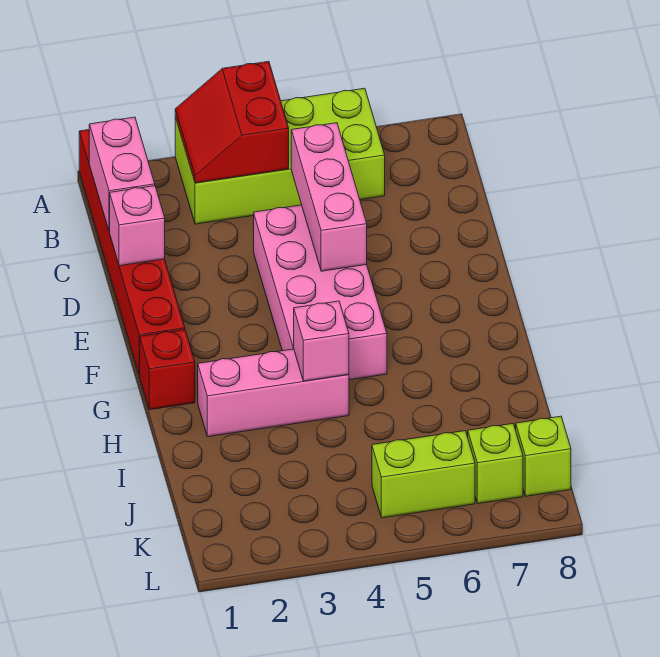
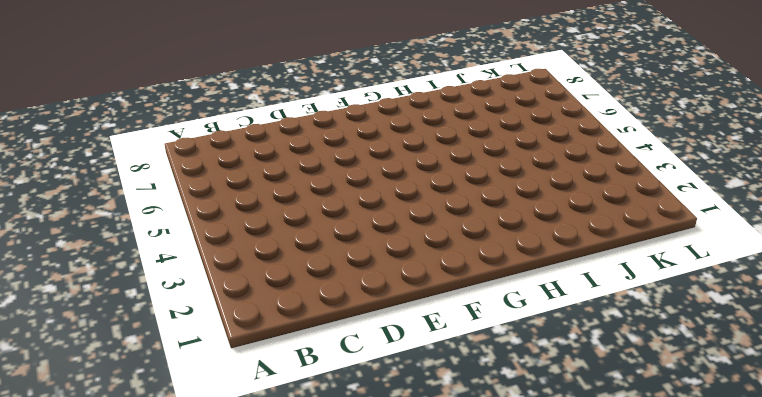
none -> red brick A1:F1 level 1
none -> lime brick A3:B6 level 1
none -> pink brick D4:G5 level 1

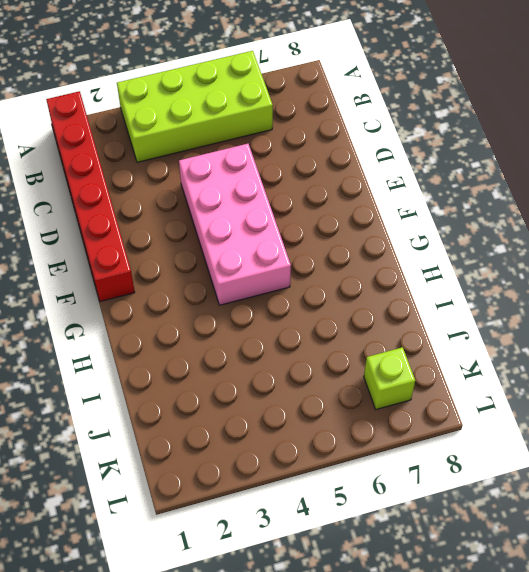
none -> red brick G1 level 1
none -> pink brick H2:H4 level 1
none -> lime brick K5:K6 level 1

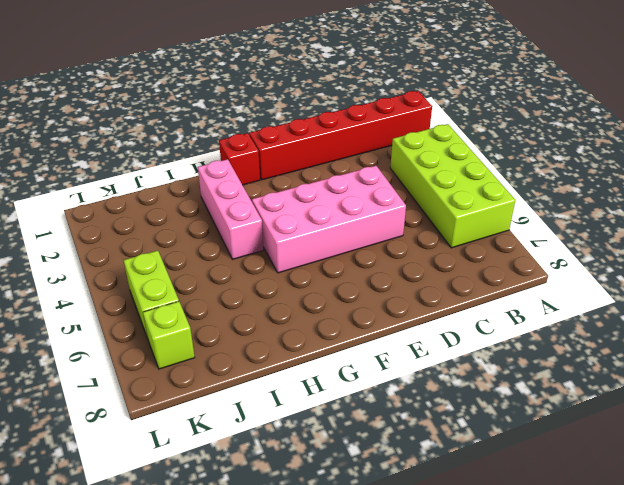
none -> lime brick K8 level 1
none -> red slope A3:B4 level 2 top 4
none -> pink brick B1:C1 level 2

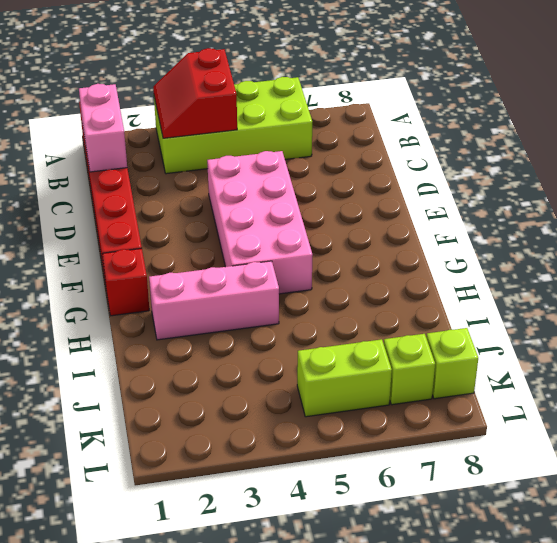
none -> pink brick C5:E5 level 2
none -> pink brick D1 level 2
none -> pink brick H4 level 2

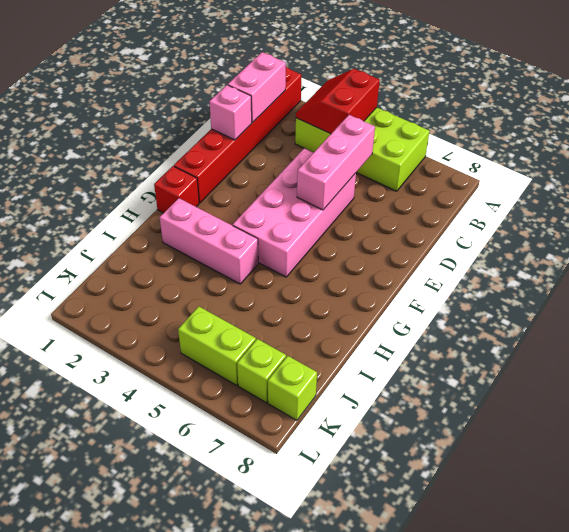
none -> pink brick H4 level 2

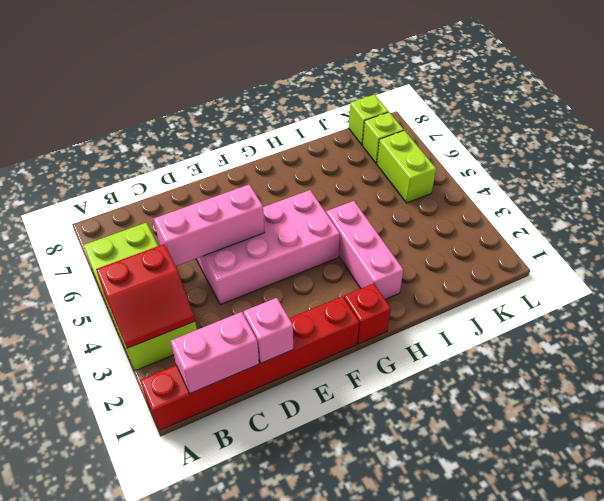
none -> pink brick H4 level 2

